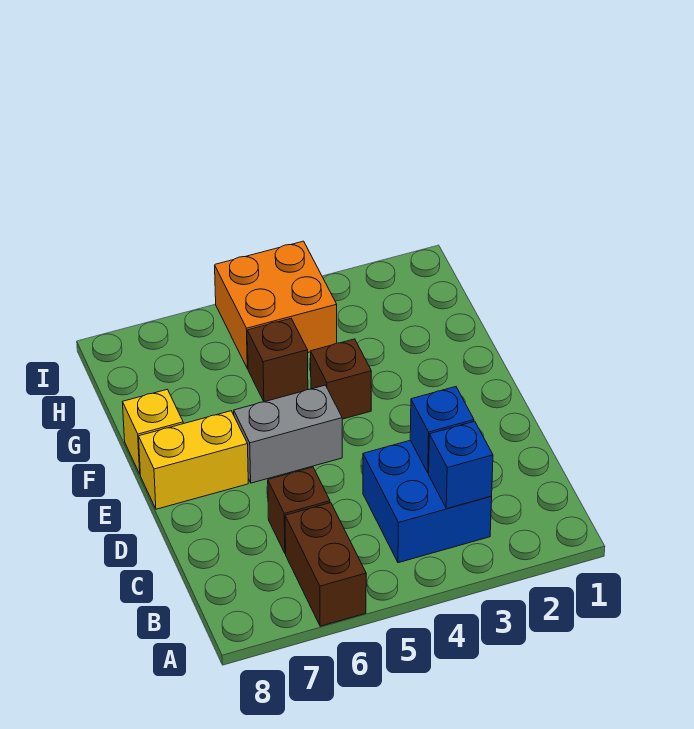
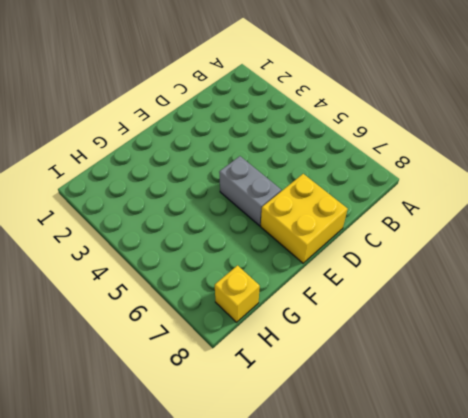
yellow brick D7:E8 level 1 -> yellow brick E7:E8 level 1
yellow brick H8 level 1 -> yellow brick F8 level 1
none -> brown brick A6:B6 level 1
none -> blue brick B3:C4 level 1

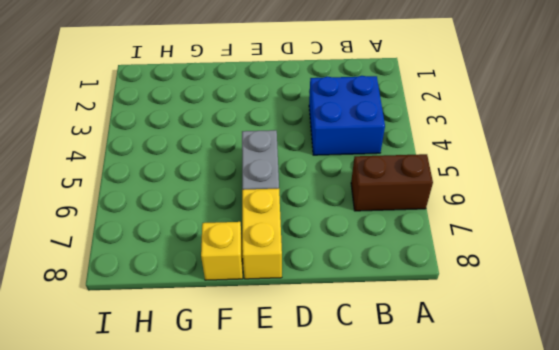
none -> brown brick C6 level 1
none -> brown brick F4 level 1

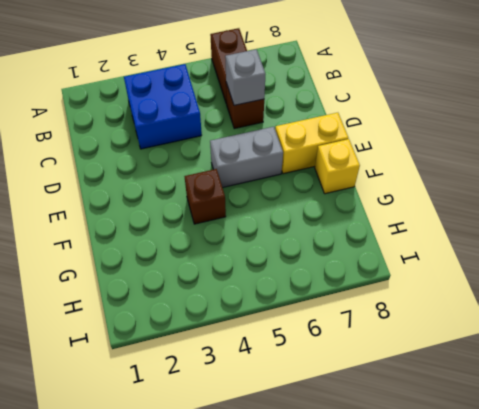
grey brick C6 level 2 -> none
none -> brown brick G5 level 1
none -> orange brick H4:I5 level 1

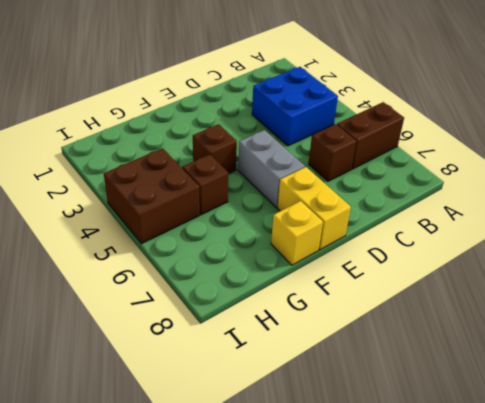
brown brick H4:I5 level 1 -> orange brick H4:I5 level 1
none -> blue brick B3 level 2
none -> blue brick C3 level 2

